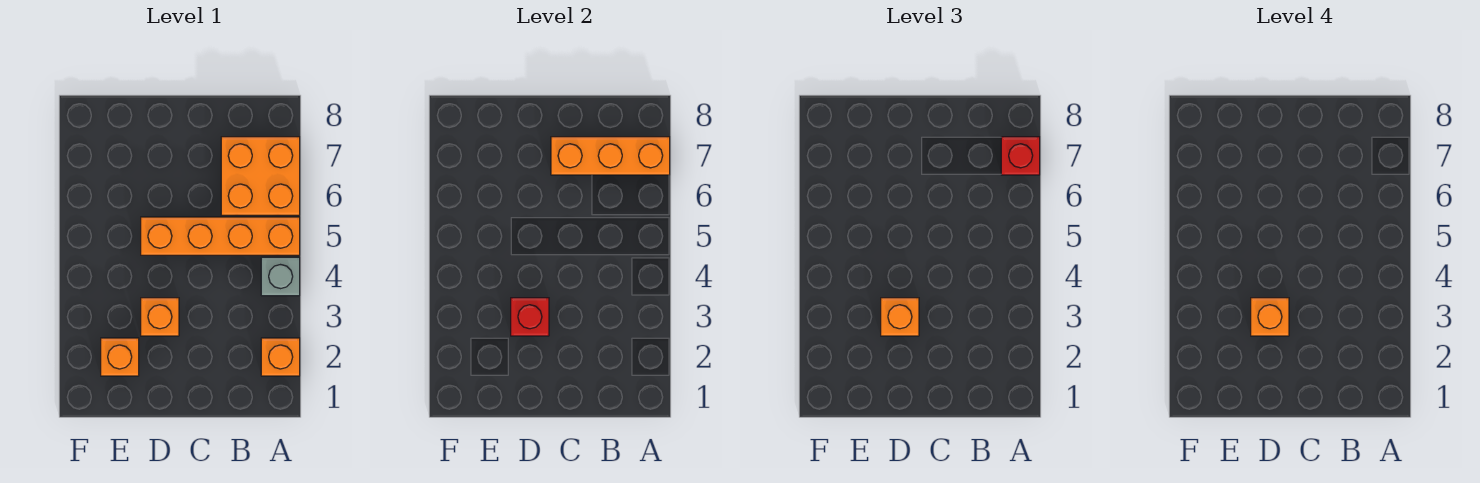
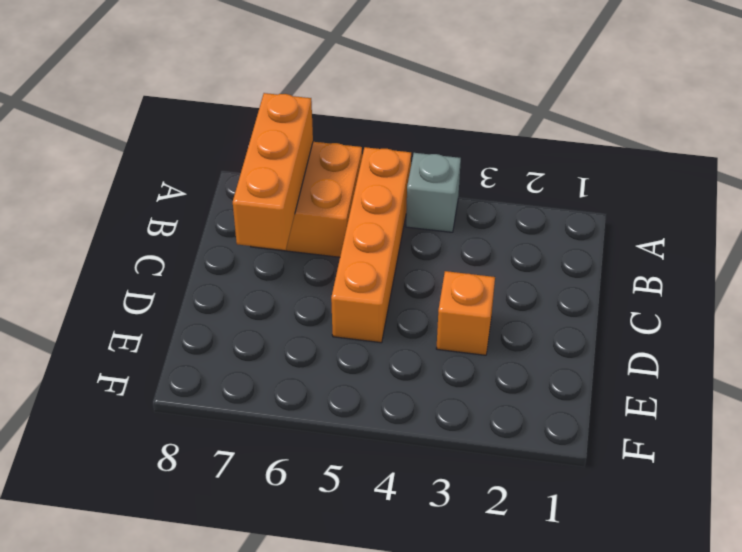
none -> orange brick A2 level 1
none -> orange brick E2 level 1

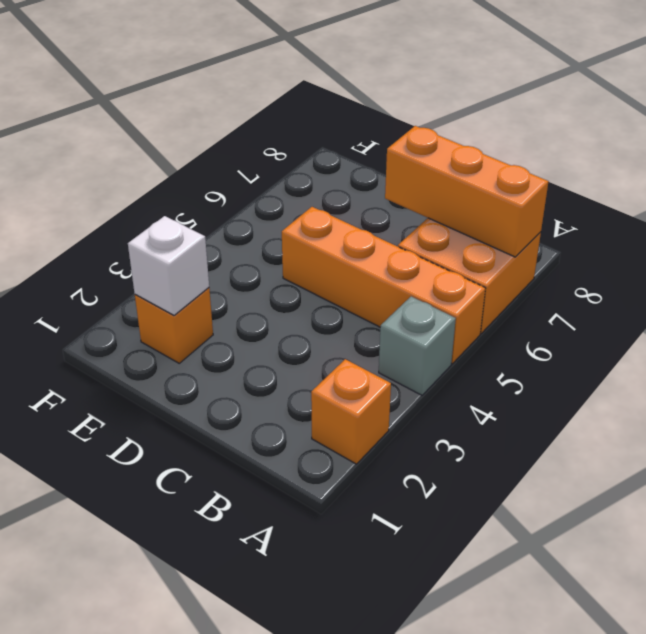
white brick E2 level 2 -> none
none -> orange brick D3 level 1
none -> red brick D3 level 2

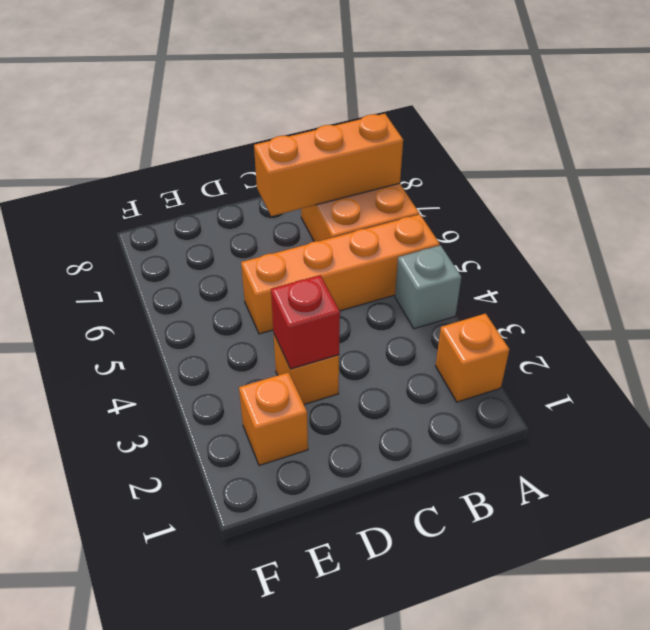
none -> red brick A7 level 3
none -> orange brick D3 level 3

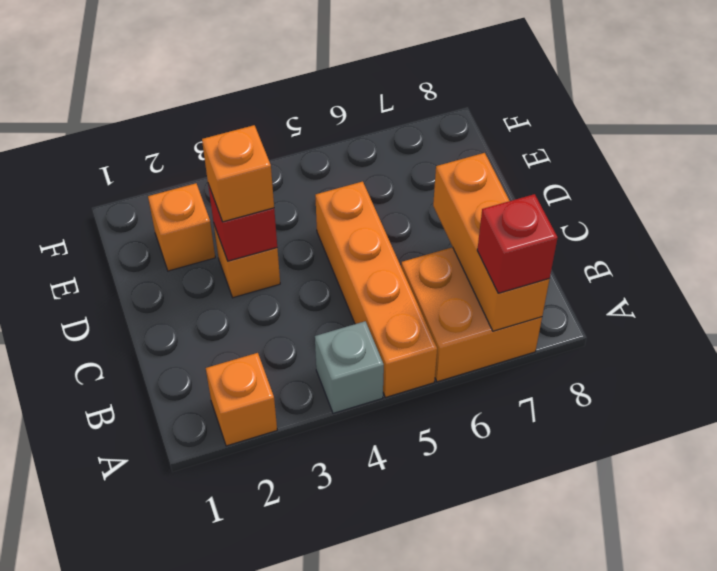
none -> orange brick D3 level 4

